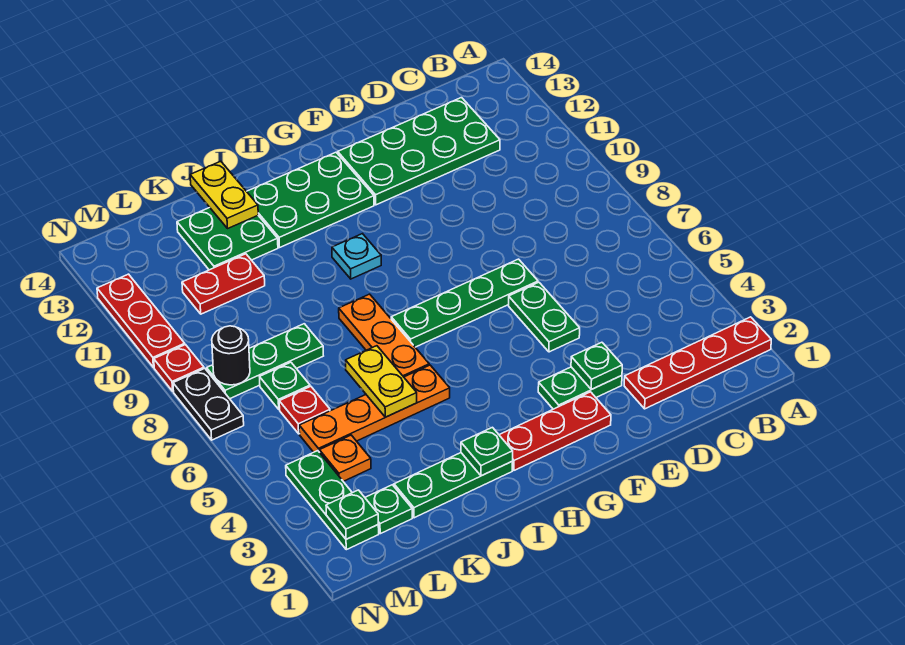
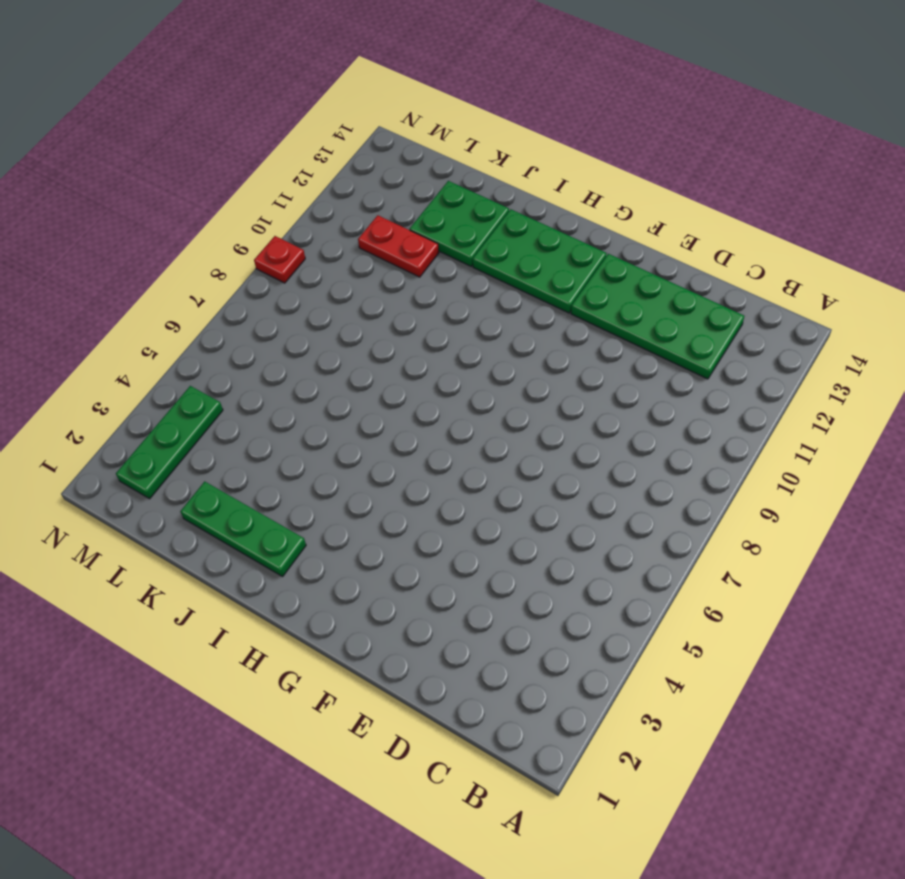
none -> red plate A2:D2 level 1
none -> green plate E3:F3 level 1
none -> green plate E5:E6 level 1

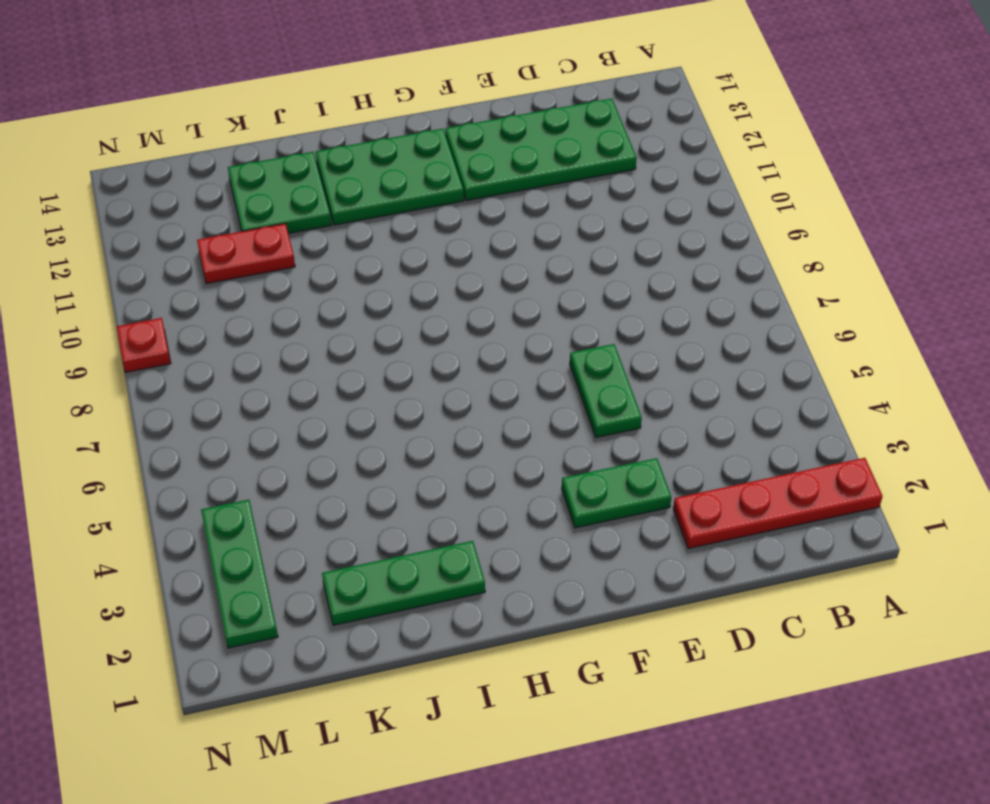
none -> green plate E7:H7 level 1
none -> red plate F2:H2 level 1
none -> cyan plate H10 level 1

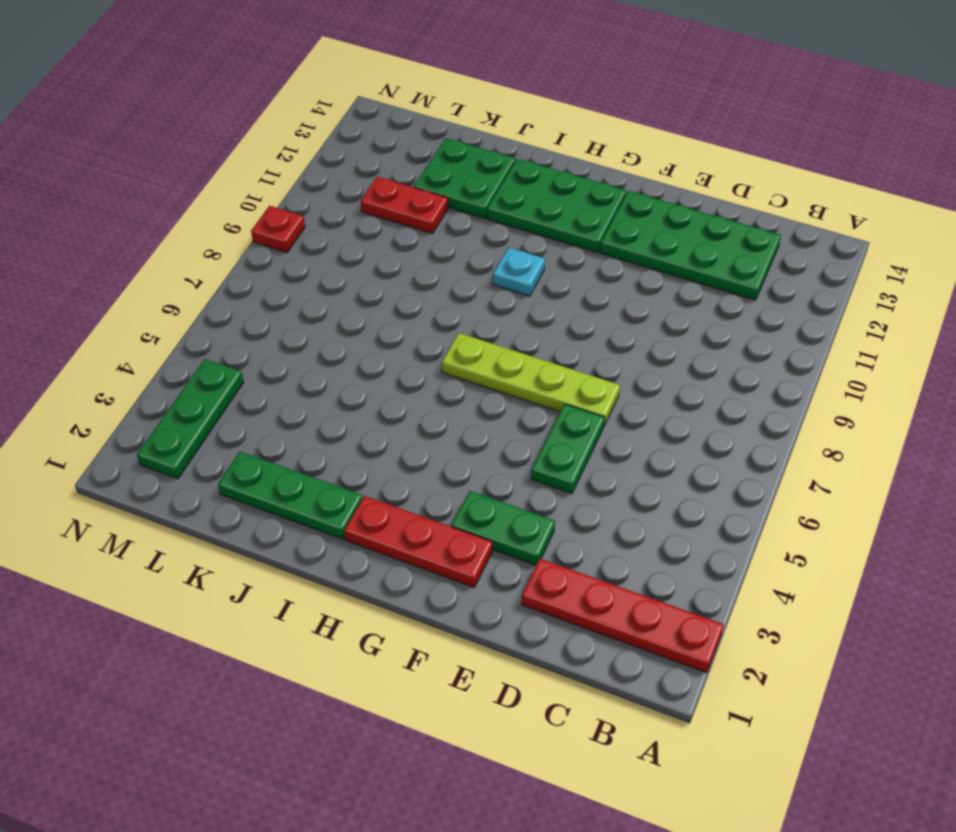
lime plate E7:H7 level 1 -> green plate E7:H7 level 1
none -> orange plate I5:L5 level 1
none -> orange plate I6:I8 level 1
none -> green plate K8:M8 level 1

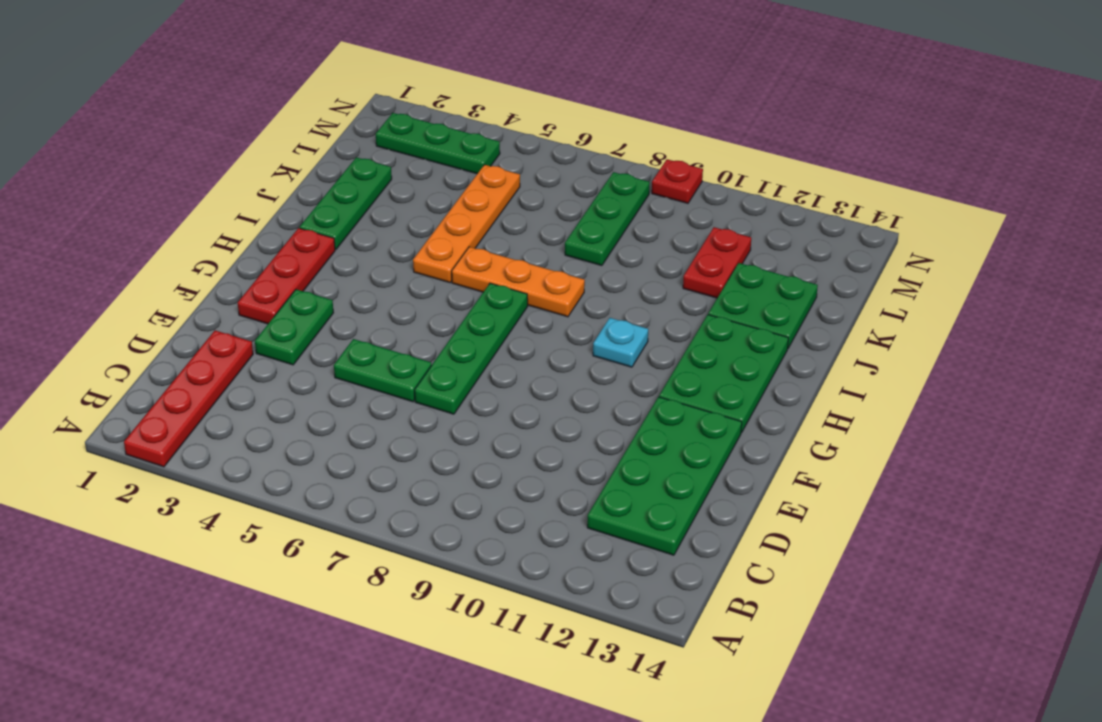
none -> green plate L2 level 1
none -> orange plate L4 level 1
none -> red plate L6 level 1

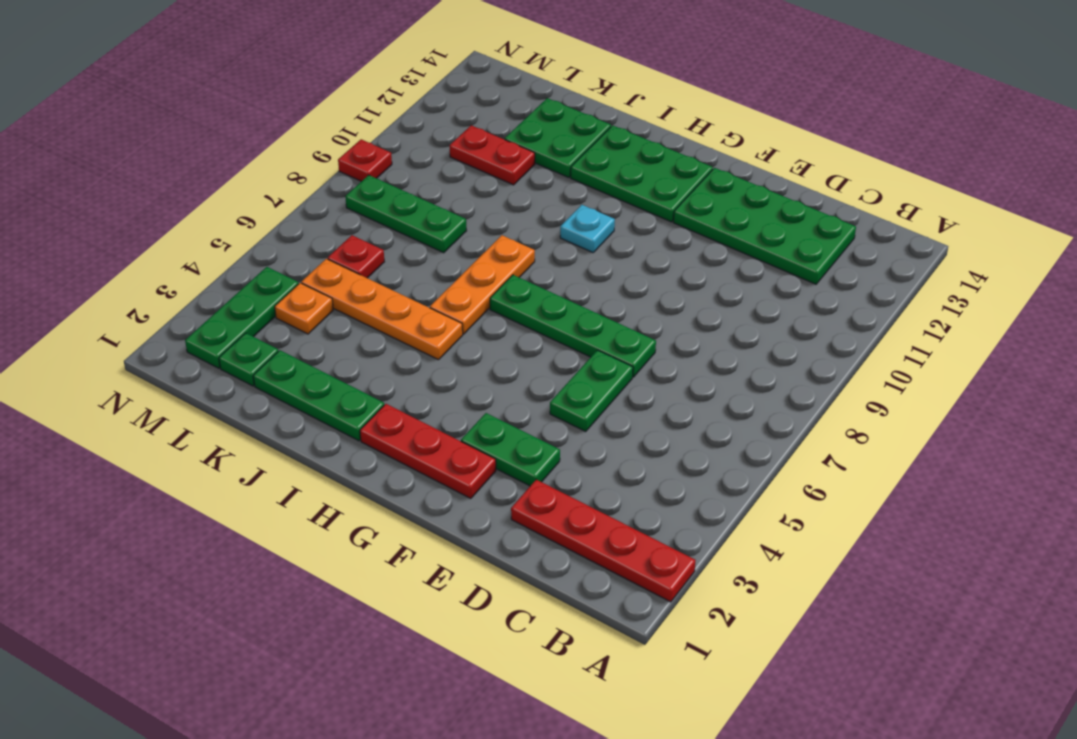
none -> green plate L7 level 1
none -> black plate N7:N8 level 1
none -> red plate N10:N12 level 1

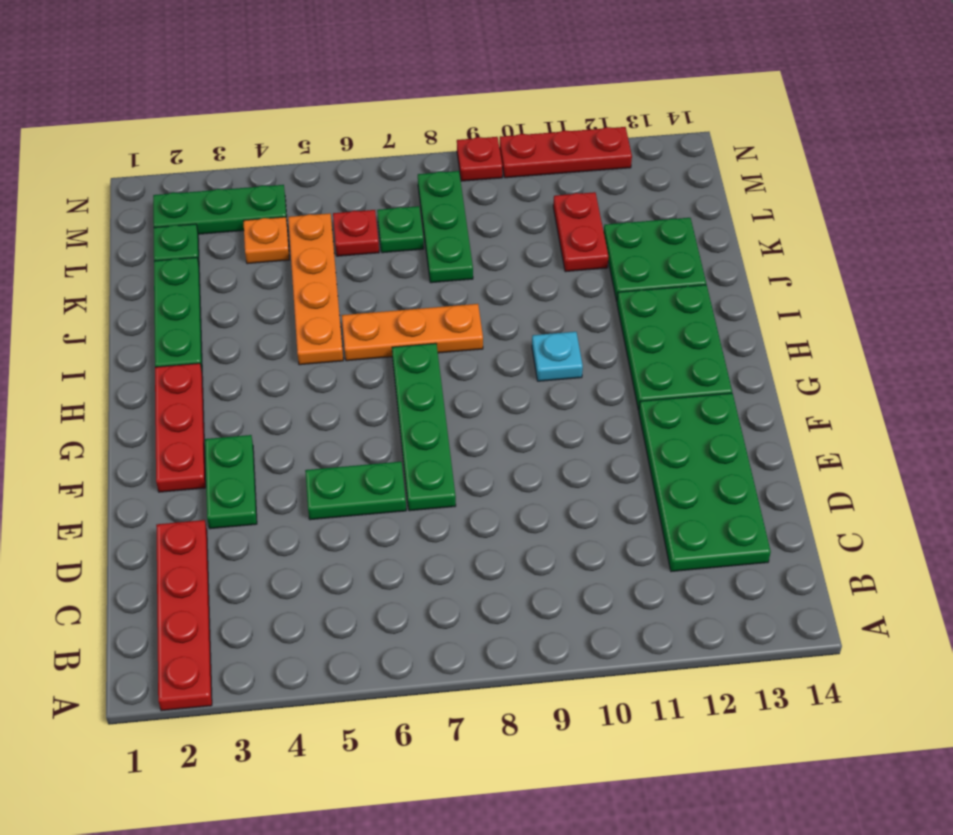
none -> black plate N7:N8 level 1
none -> green plate E3 level 2
none -> green plate I2 level 2

